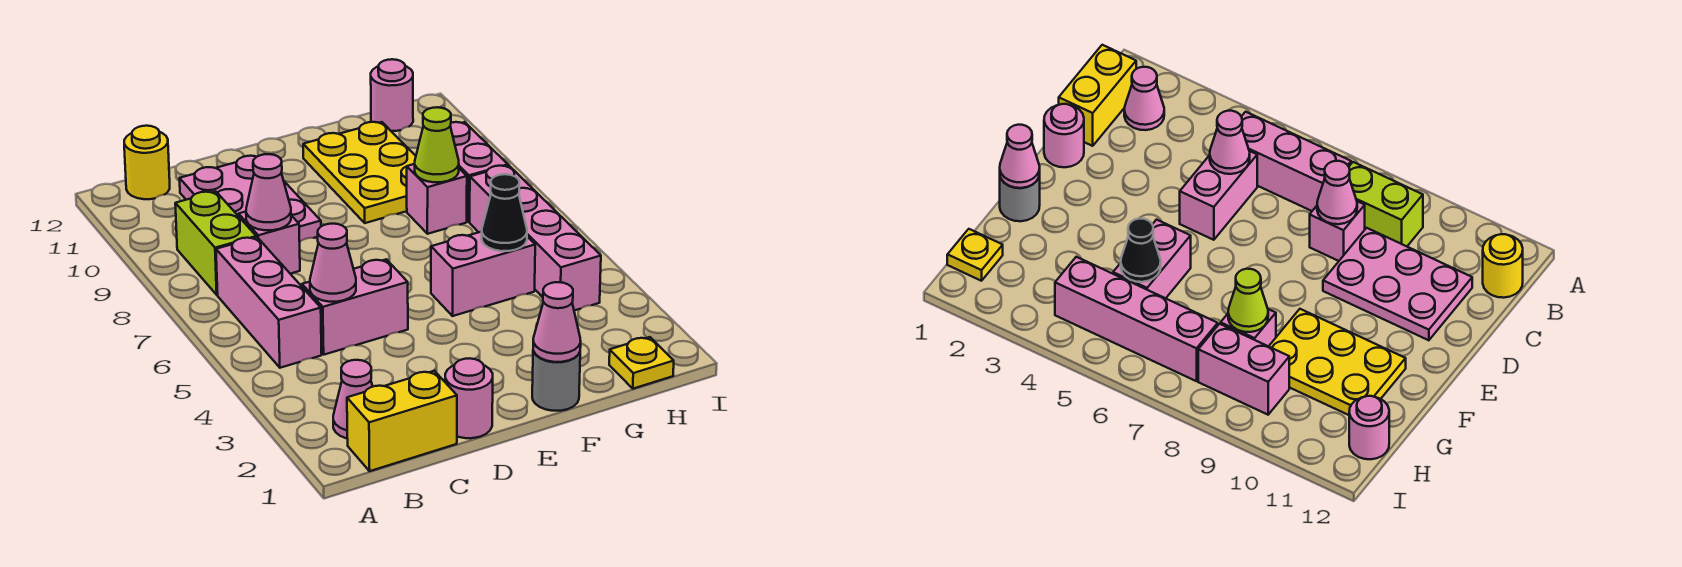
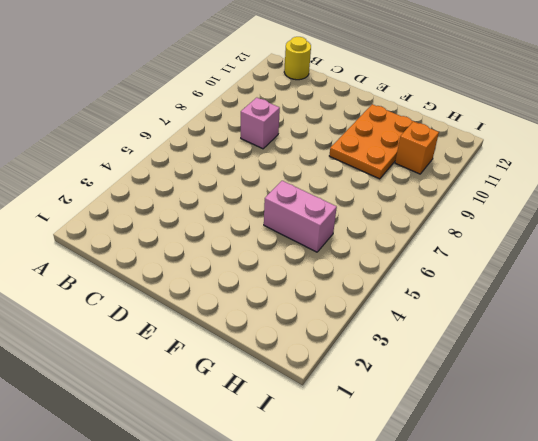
orange plate F9:G11 level 1 -> yellow plate F9:G11 level 1
orange brick H10 level 1 -> none
none -> yellow brick B1:C1 level 1
none -> pink cone B2 level 1
none -> pink brick B5:B7 level 1

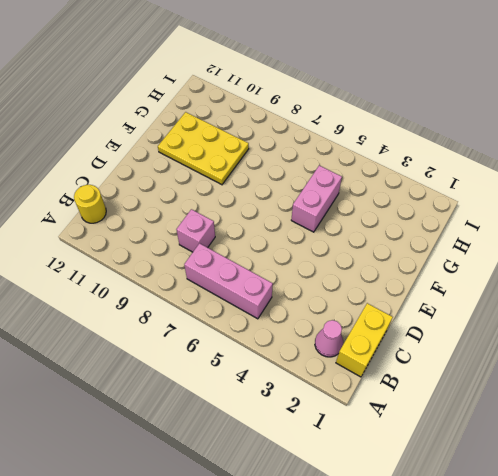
none -> lime brick B8:B9 level 1
none -> pink brick C5:D5 level 1
none -> pink plate C9:D11 level 1

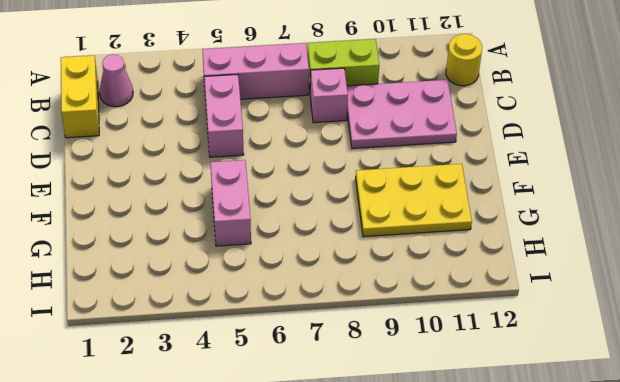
none -> pink round brick D1 level 1
none -> grey round brick F1 level 1
none -> pink brick G8 level 1

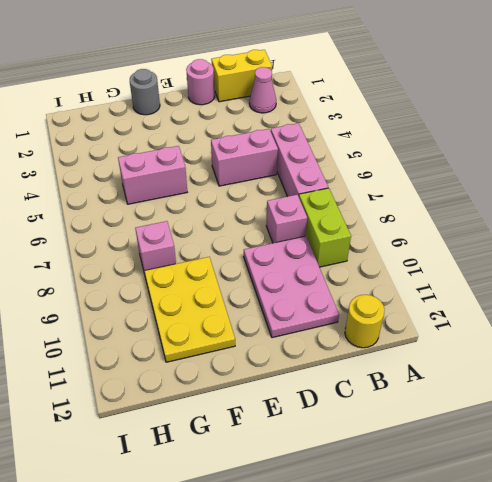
none -> yellow plate H1 level 1
none -> pink brick H4:H7 level 1
none -> pink brick H8:H9 level 1

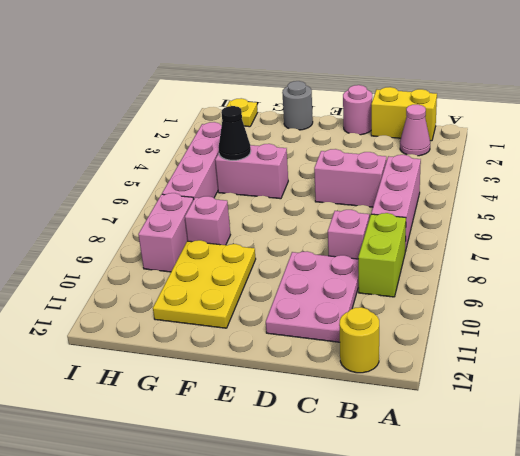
none -> pink round brick H12 level 1
none -> pink cone C5 level 2
none -> pink cone C8 level 2

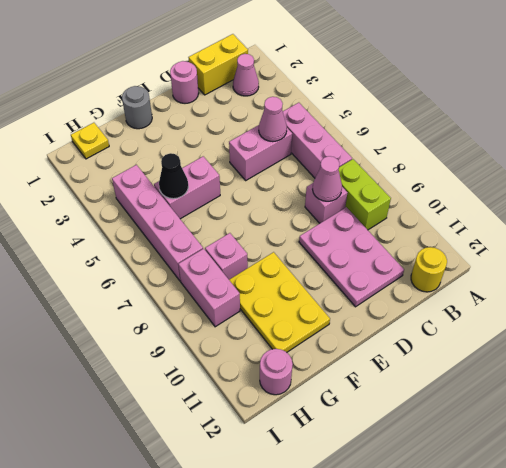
none -> pink cone F1 level 2
none -> lime cone G8 level 2

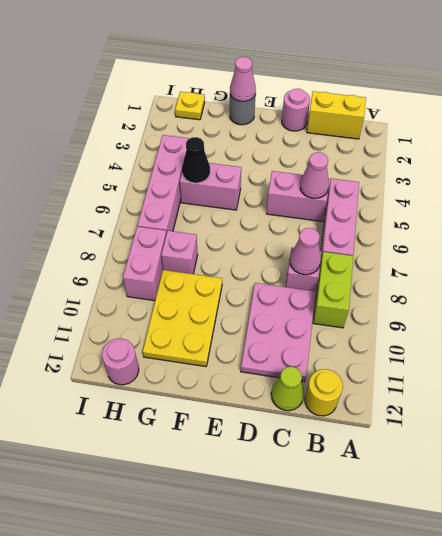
lime cone C12 level 1 -> lime cone G8 level 2
none -> pink cone B2 level 1

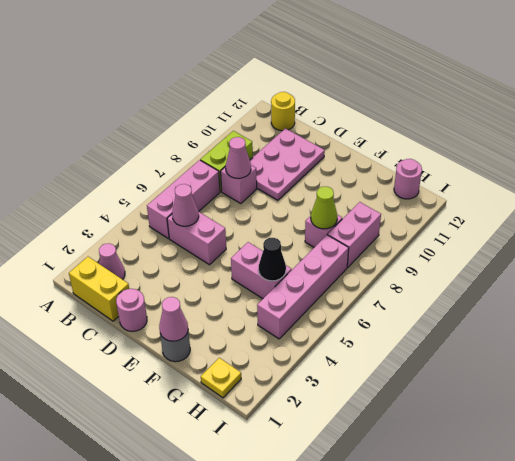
none -> yellow plate F9:G11 level 1

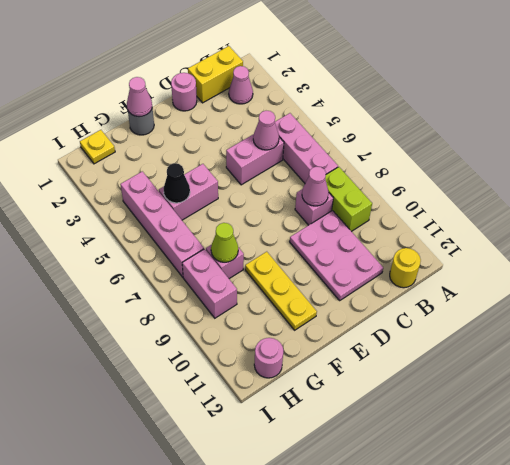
yellow plate F9:F11 level 1 -> yellow plate F9:G11 level 1

